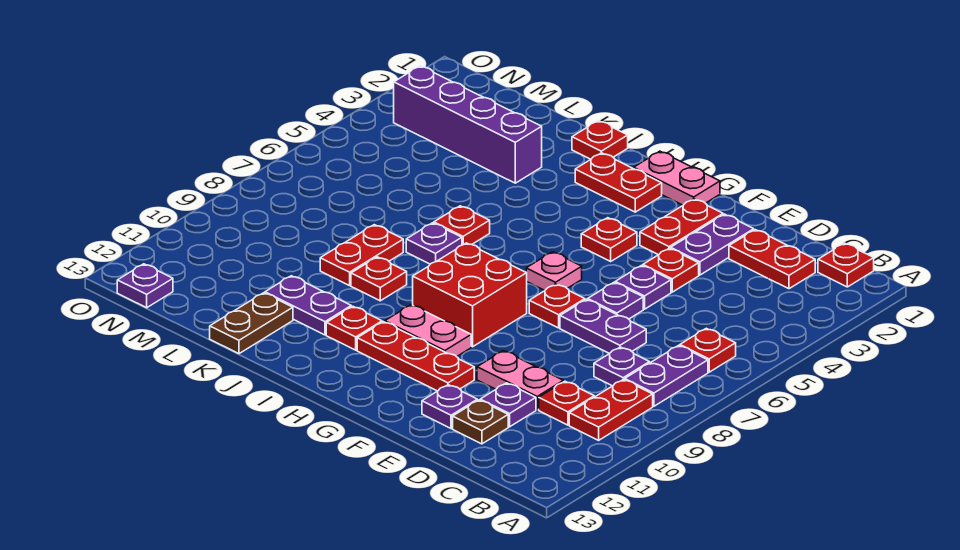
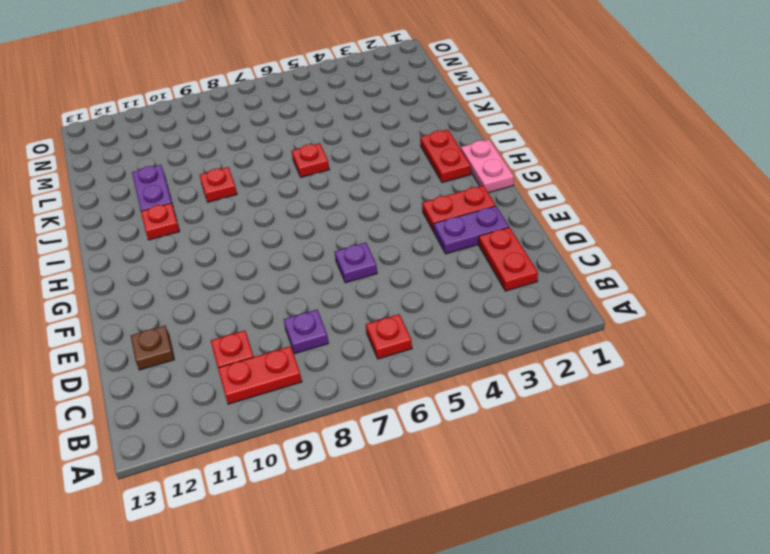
none -> red plate B1 level 1
none -> purple plate B7:B8 level 1
none -> purple plate D7:E7 level 1
none -> pink plate D10:E10 level 1

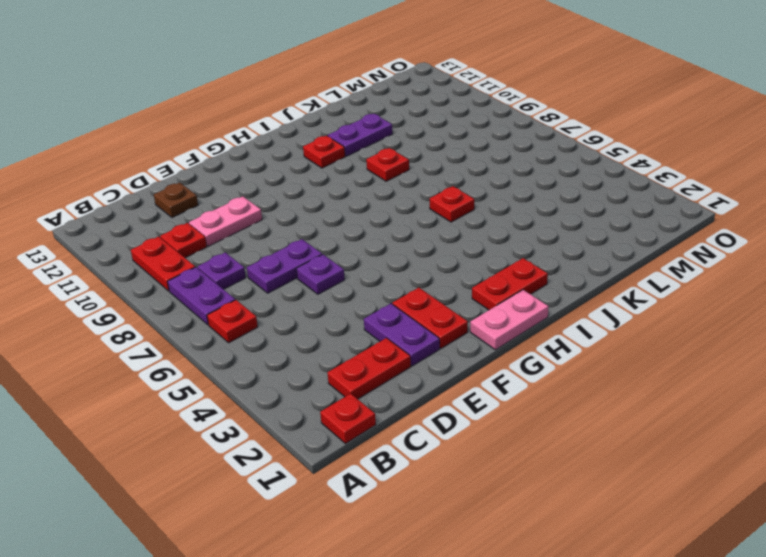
none -> purple plate D11 level 1
none -> red plate E4 level 1
none -> purple plate E5 level 1
none -> purple plate E12 level 1

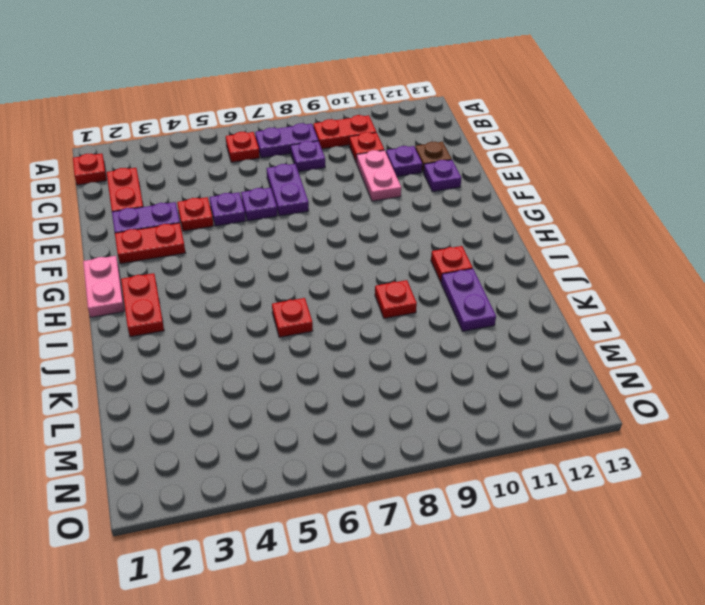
none -> red plate F7 level 1
none -> red plate F11:H11 level 1
none -> red plate G4 level 1
none -> pink plate G6 level 1

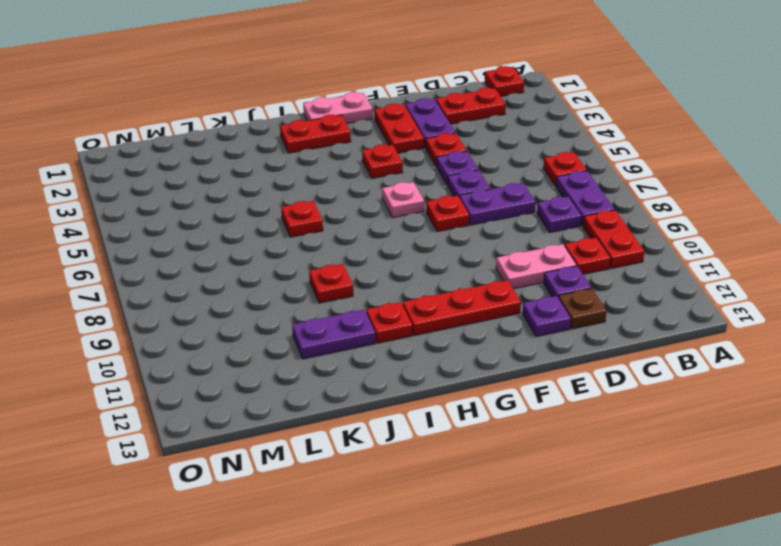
none -> red brick G8:H9 level 1
none -> pink plate G10:H10 level 1
none -> red plate J1 level 1
none -> purple plate J7 level 1

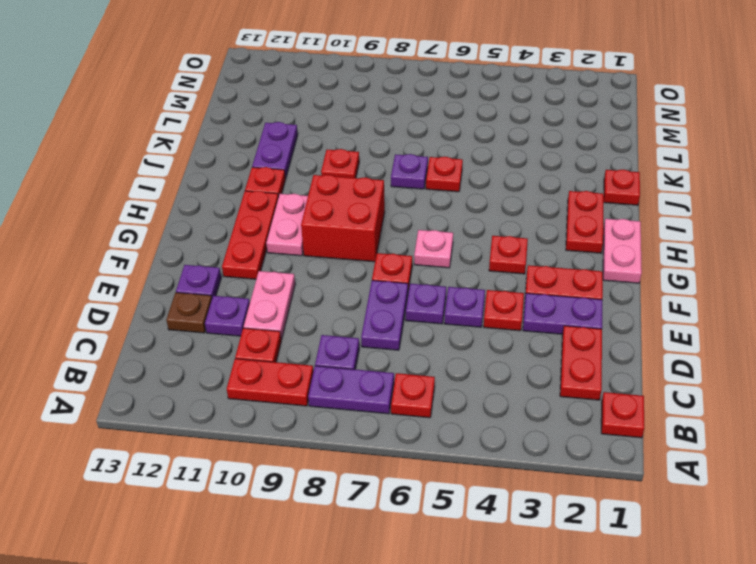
none -> purple brick K3:N3 level 1
none -> red plate K8:K9 level 1
none -> brown plate K12:K13 level 1
none -> purple plate N13 level 1

